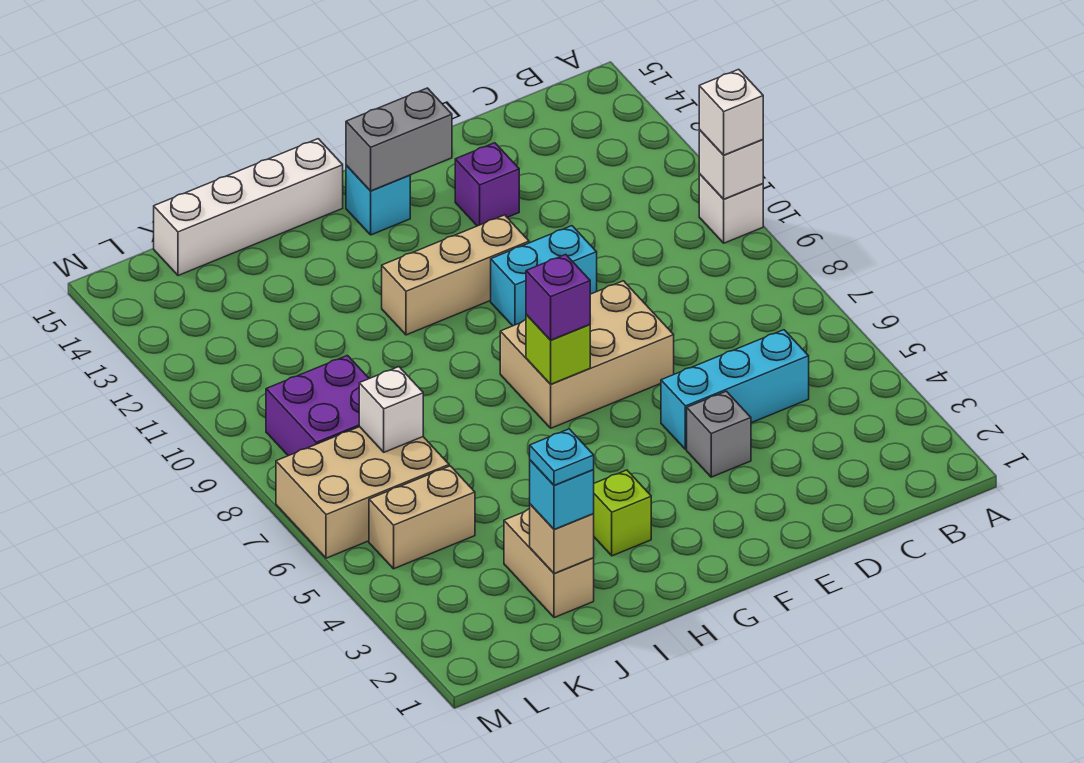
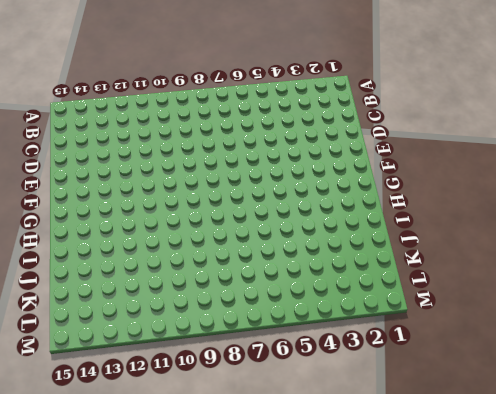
none -> white brick A10 level 1
none -> cyan brick C5:E5 level 1
none -> grey brick E4 level 1

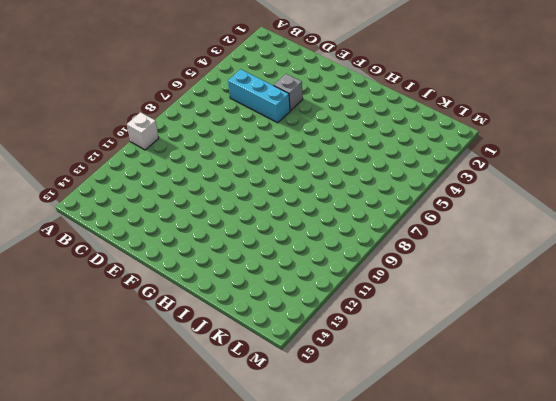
none -> tan brick E7:G8 level 1
none -> cyan brick E10:F10 level 1
none -> purple brick E13 level 1

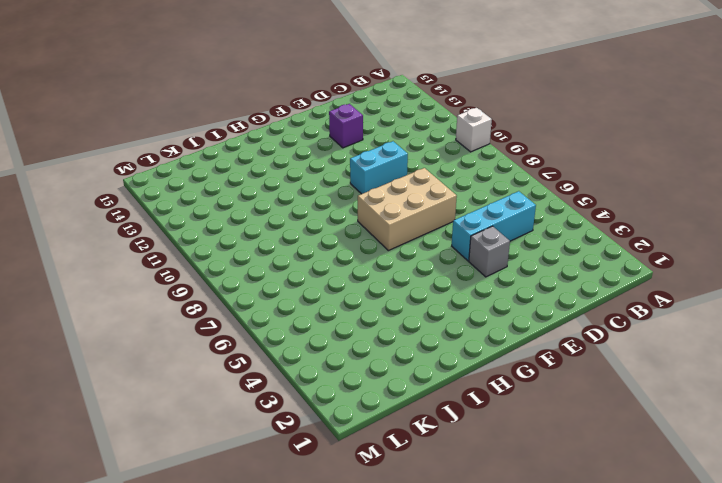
none -> tan brick F11:H11 level 1
none -> cyan brick G14 level 1
none -> lime brick H3 level 1

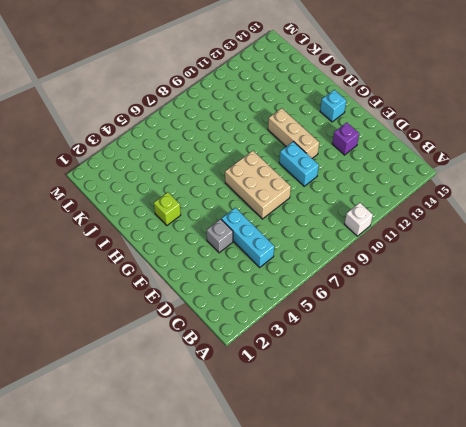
none -> white brick H15:K15 level 1
none -> tan brick J2:J3 level 1
none -> tan brick K5:L5 level 1

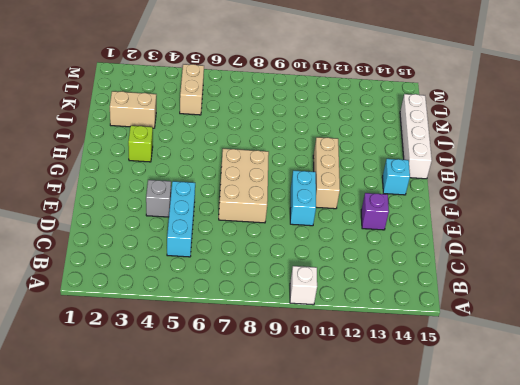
none -> tan brick K6:M7 level 1
none -> purple brick K8:L9 level 1
none -> white brick A10 level 2

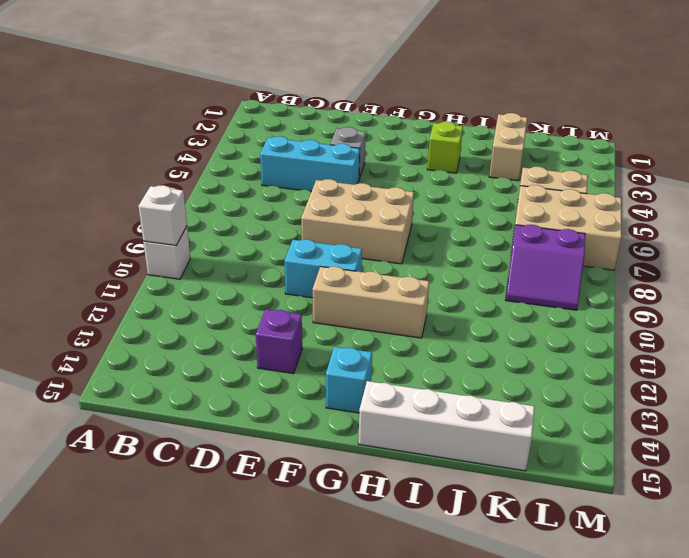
purple slope K8:L9 level 1 top 8 -> purple brick K8:L9 level 1
none -> grey brick F14:G14 level 2
none -> lime brick G7 level 2
none -> tan brick J2 level 2

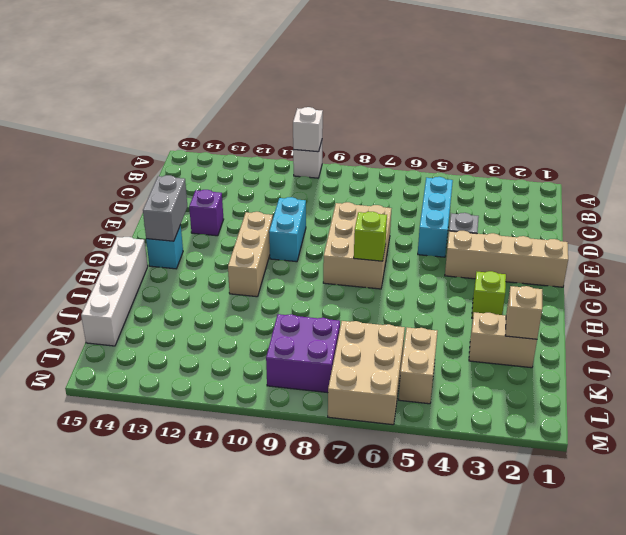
tan brick F1:F4 level 1 -> none
none -> white brick K7 level 2
none -> white brick A10 level 3
none -> purple brick G7 level 3

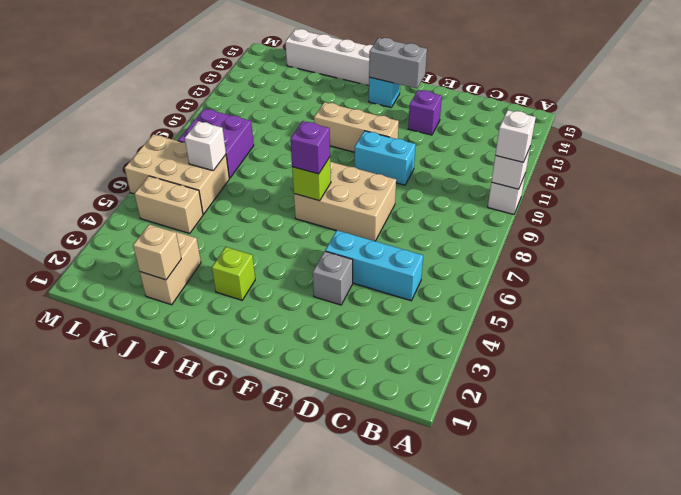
none -> cyan brick J2 level 3
none -> cyan plate J2 level 4

